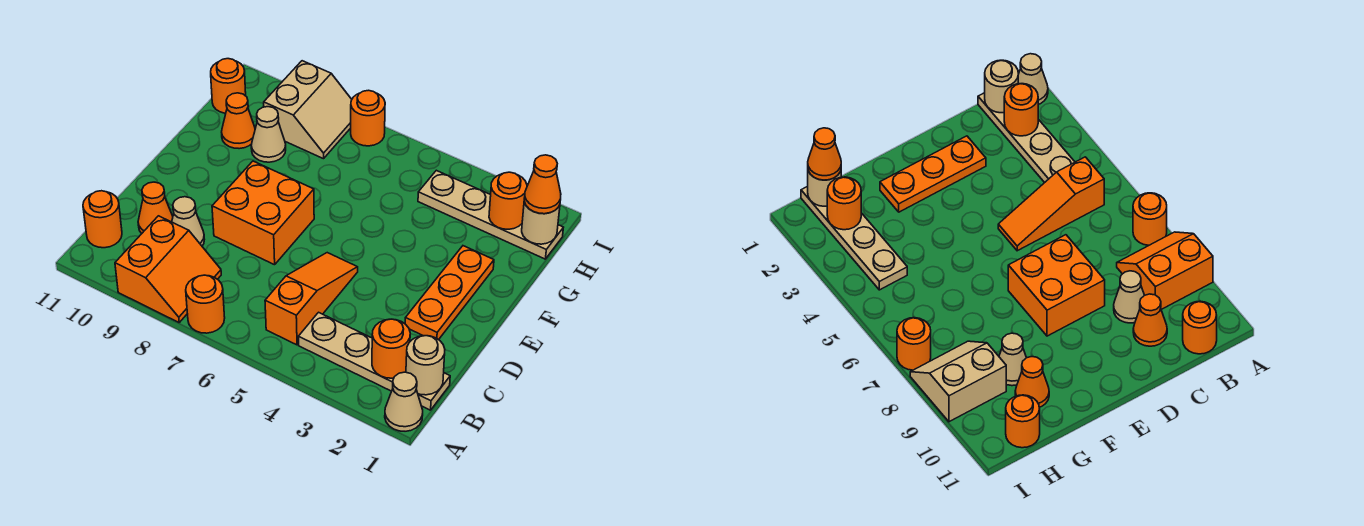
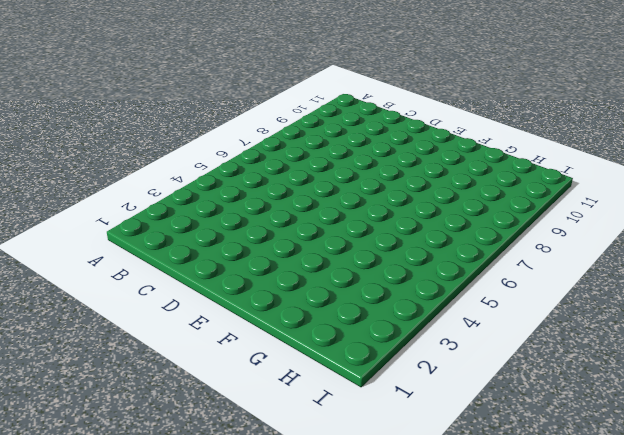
none -> tan cone A1 level 1
none -> orange round brick A7 level 1
none -> orange slope A8:B9 level 1 top 9

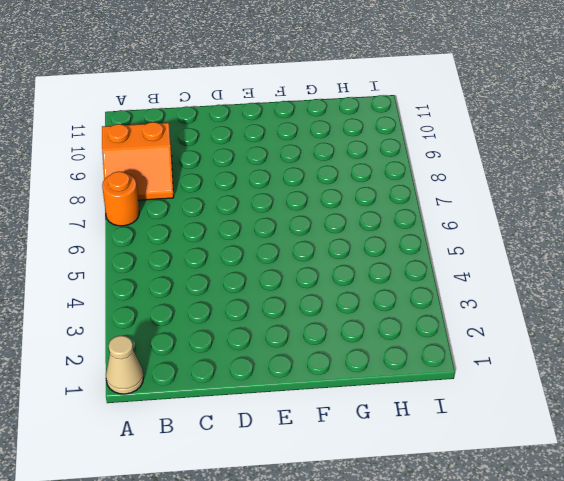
none -> tan plate B1:B4 level 1
none -> orange slope B5:D5 level 1 top B
none -> orange round brick B11 level 1

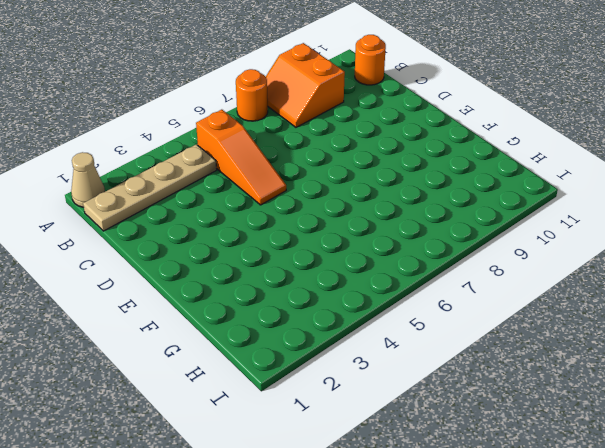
none -> tan cone C9 level 1
none -> orange cone C10 level 1
none -> orange plate D2:F2 level 1

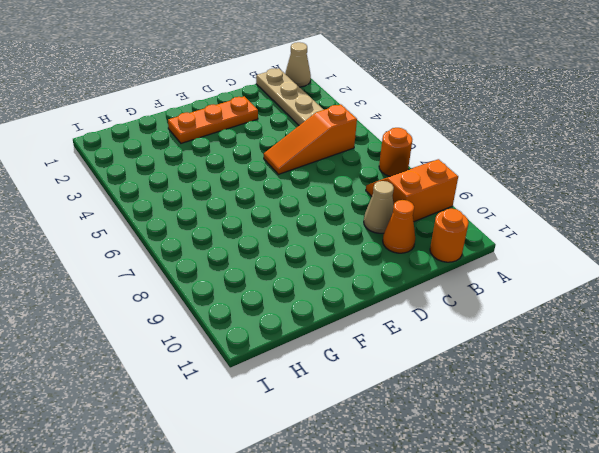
none -> orange brick D7:E8 level 1
none -> tan cone G9 level 1
none -> orange cone G10 level 1

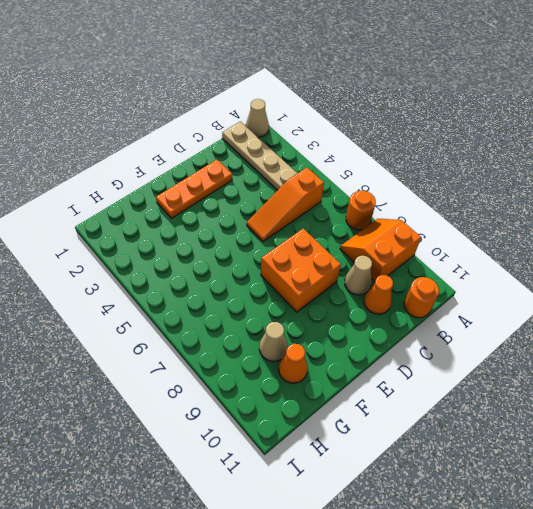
none -> tan plate H1:H4 level 1
none -> tan slope H8:I9 level 1 top 9
none -> orange round brick H11 level 1

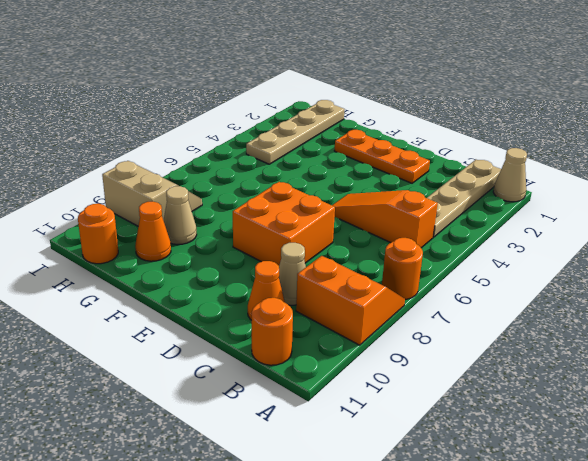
none -> orange round brick I7 level 1
none -> tan round brick B1 level 2
none -> orange round brick B2 level 2

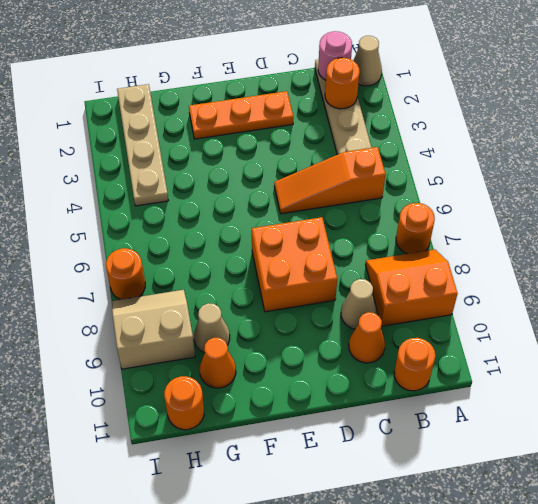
pink round brick B1 level 2 -> tan round brick B1 level 2
none -> tan round brick H1 level 2
none -> orange round brick H2 level 2
none -> orange cone H1 level 3

